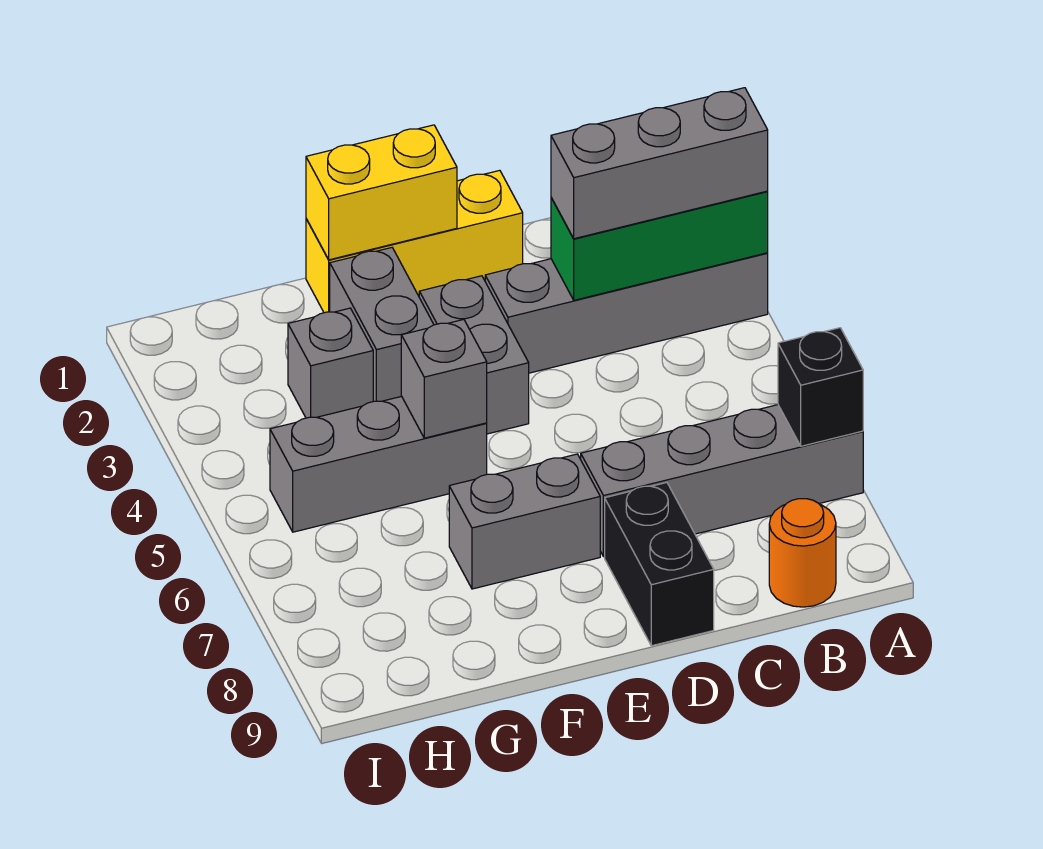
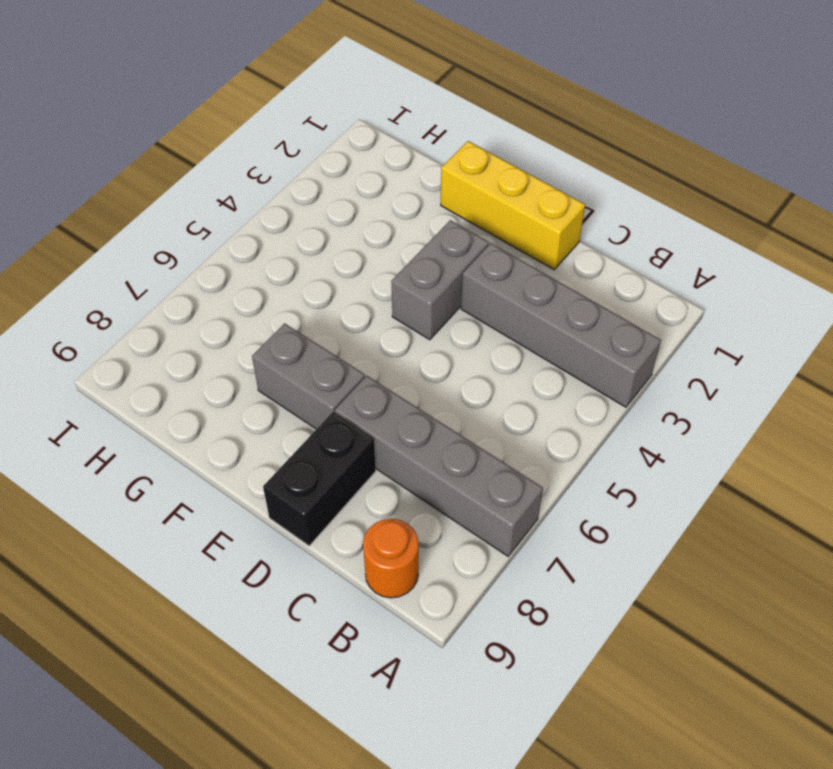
none -> grey brick F2:F3 level 1
none -> grey brick F5:H5 level 1
none -> grey brick G3 level 1

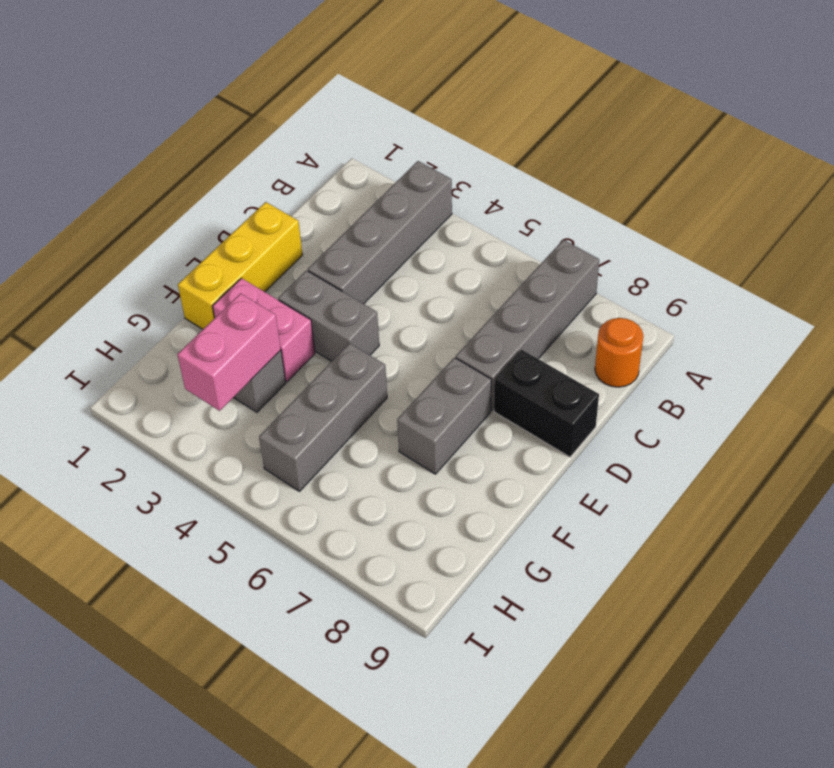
pink brick F2:F3 level 1 -> grey brick F2:F3 level 1
pink brick G3:H3 level 2 -> none
none -> green brick A3:C3 level 2
none -> black brick A7 level 2
none -> yellow brick E1:F1 level 2

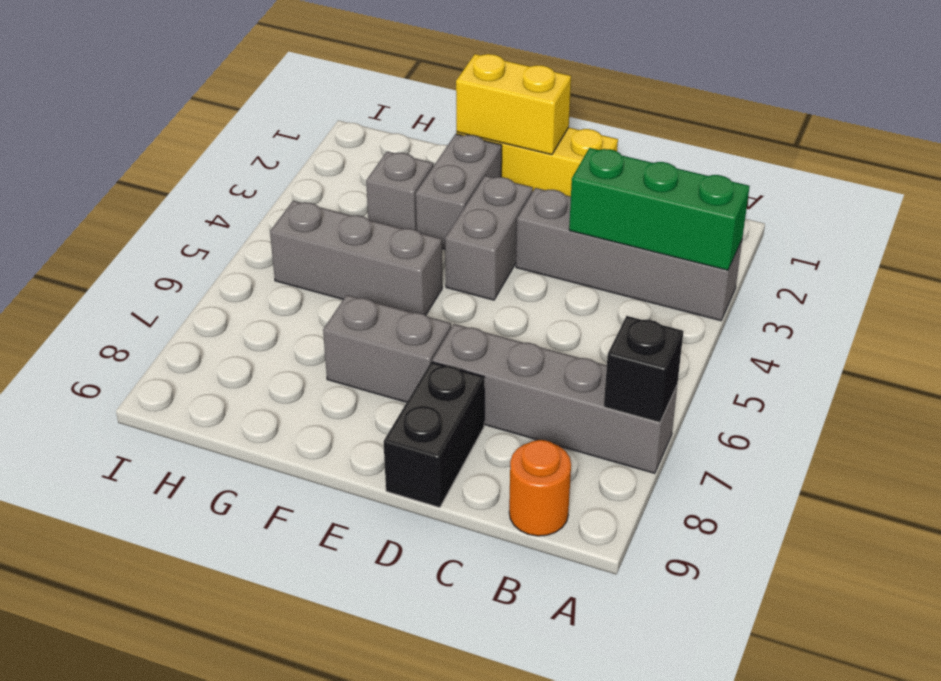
none -> grey brick F5 level 2
none -> grey brick A3:C3 level 3

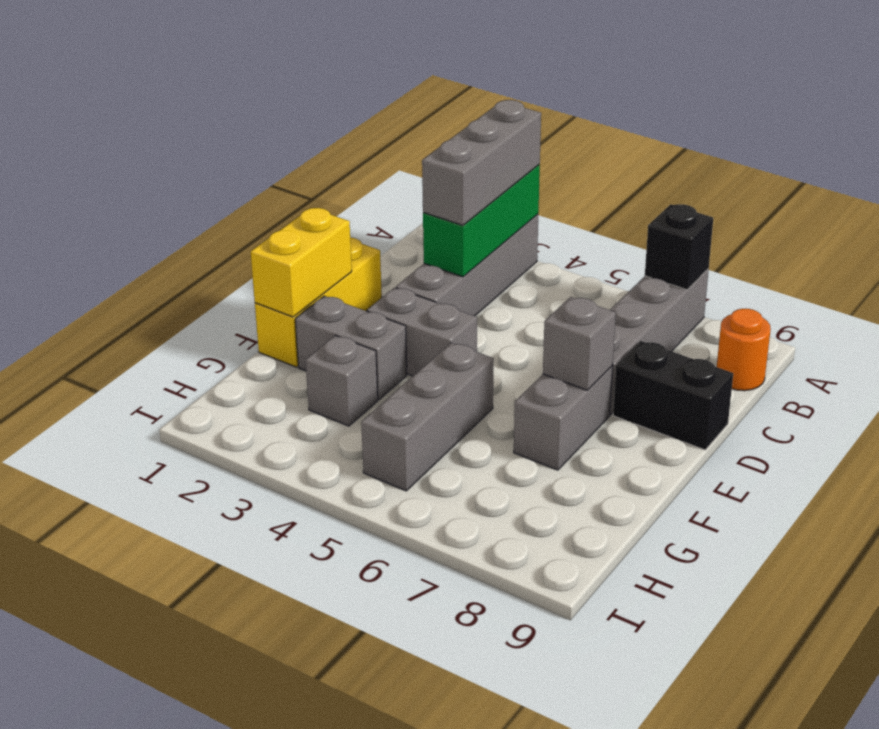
grey brick E7 level 2 -> grey brick F5 level 2

